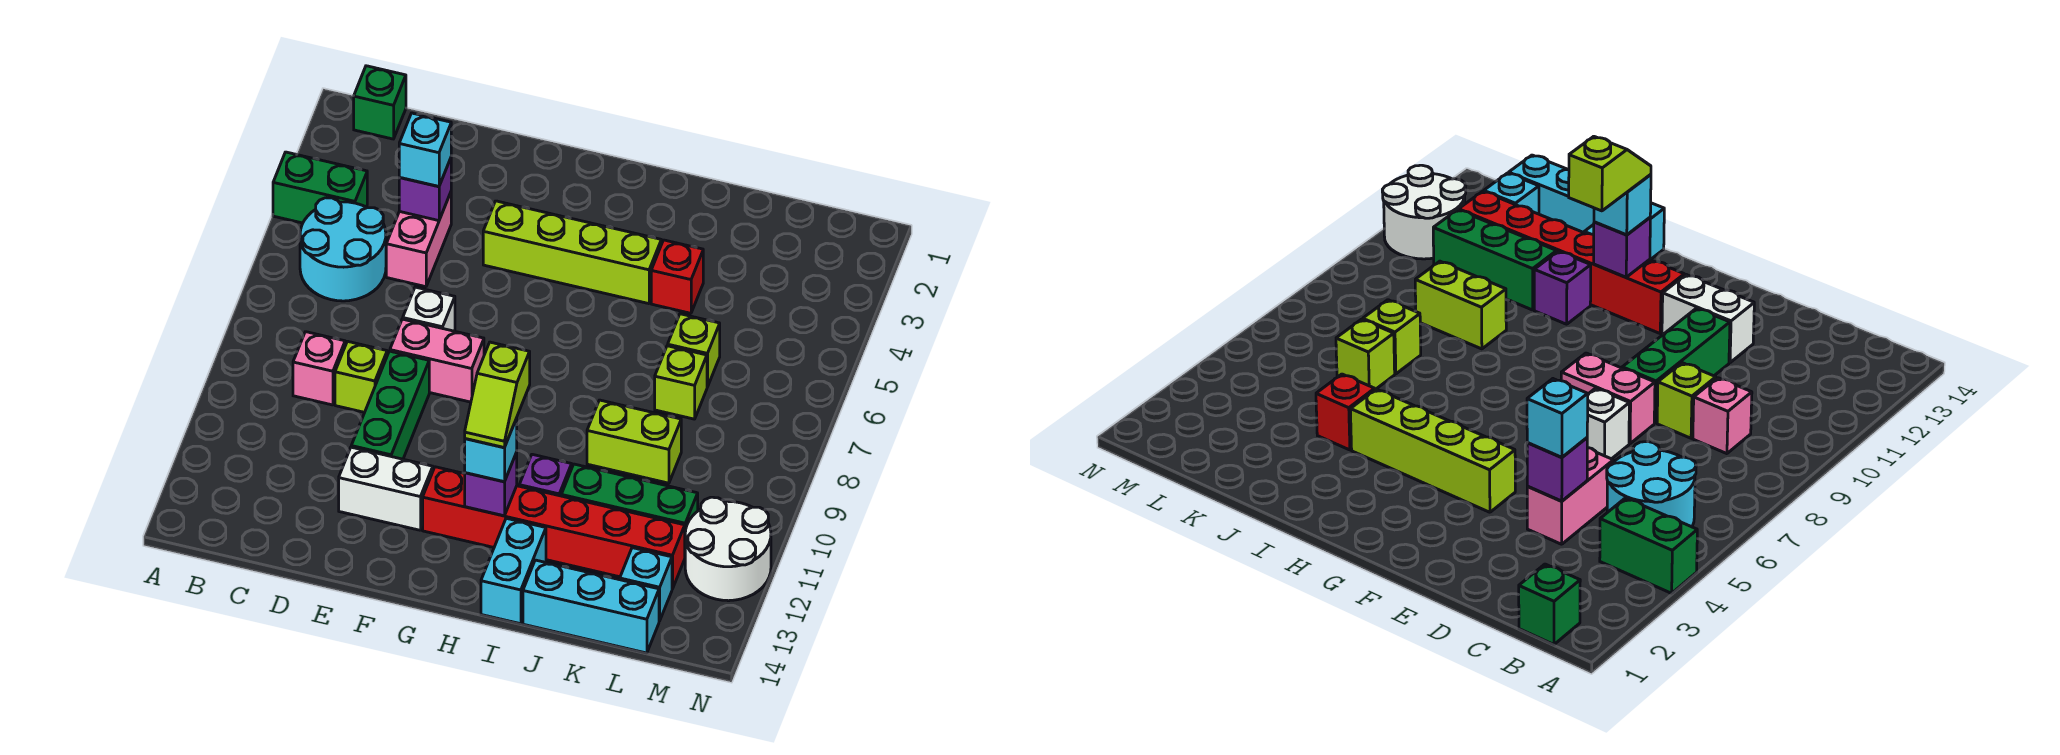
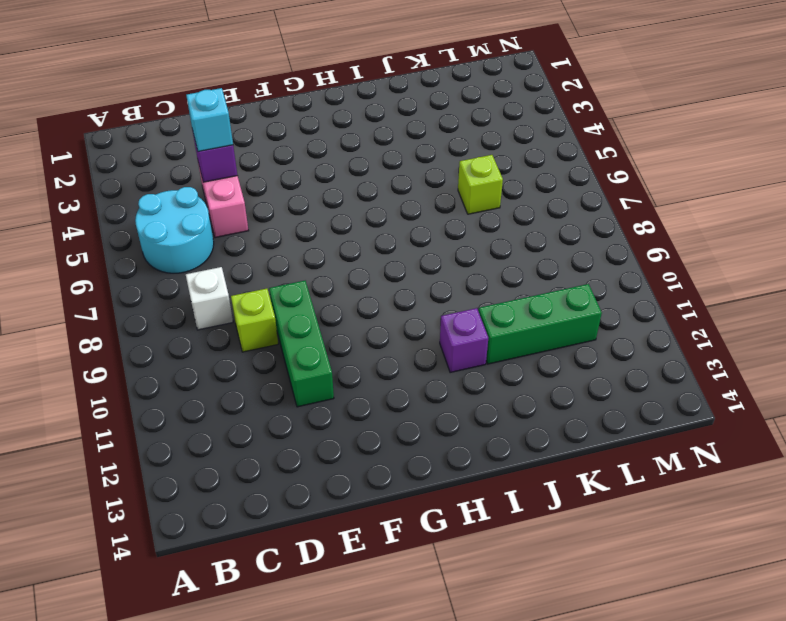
white brick C8 level 1 -> white brick E7 level 1
none -> green brick A4:B4 level 1
none -> green brick B1 level 1
none -> pink brick C9 level 1

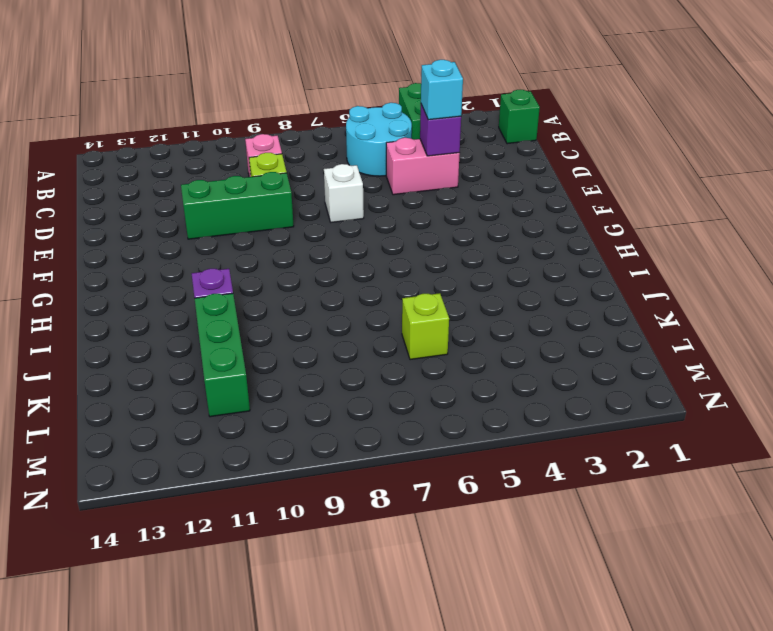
none -> pink brick E8:F8 level 1
none -> white brick E12:F12 level 1
none -> lime brick F4:I4 level 1

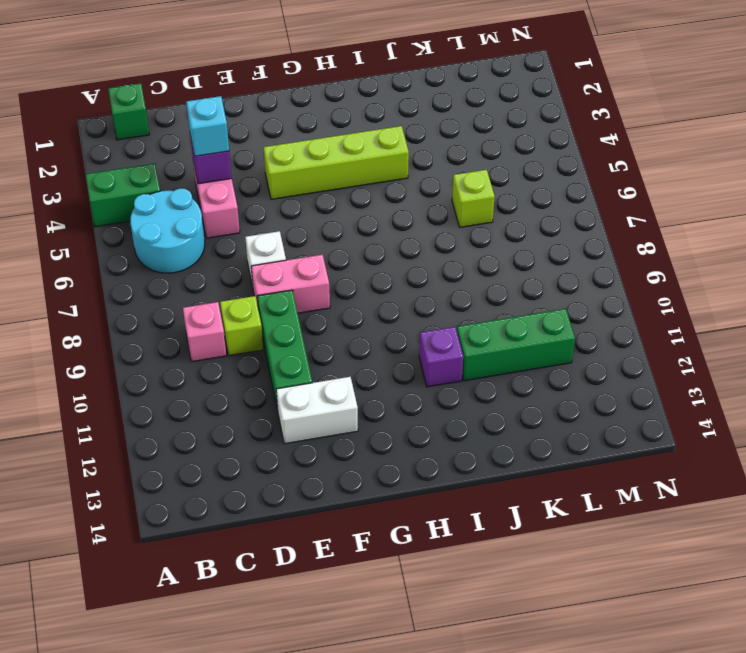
none -> red brick G12:L12 level 1
none -> cyan brick I13:I14 level 1
none -> red brick J4 level 1

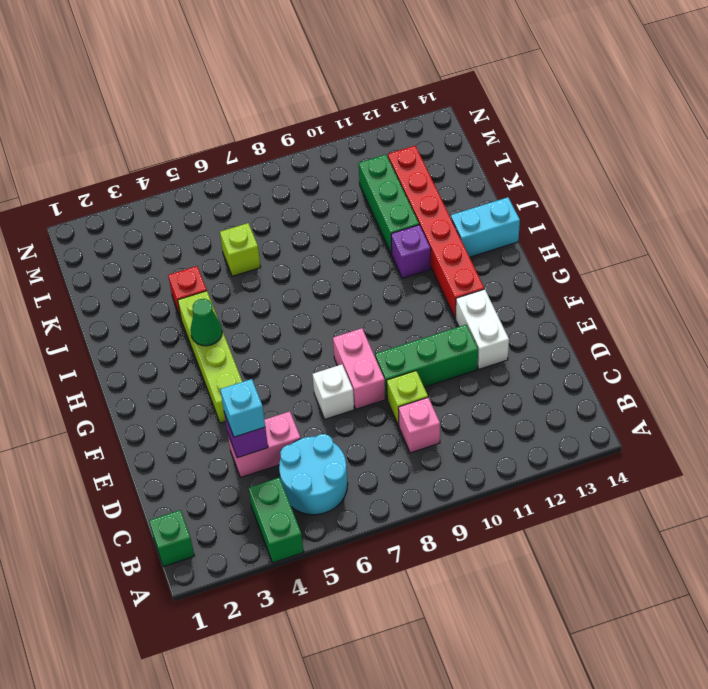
green cone H4 level 2 -> none
none -> lime brick J9:K9 level 1
none -> cyan brick J14:L14 level 1
none -> lime brick K7 level 1

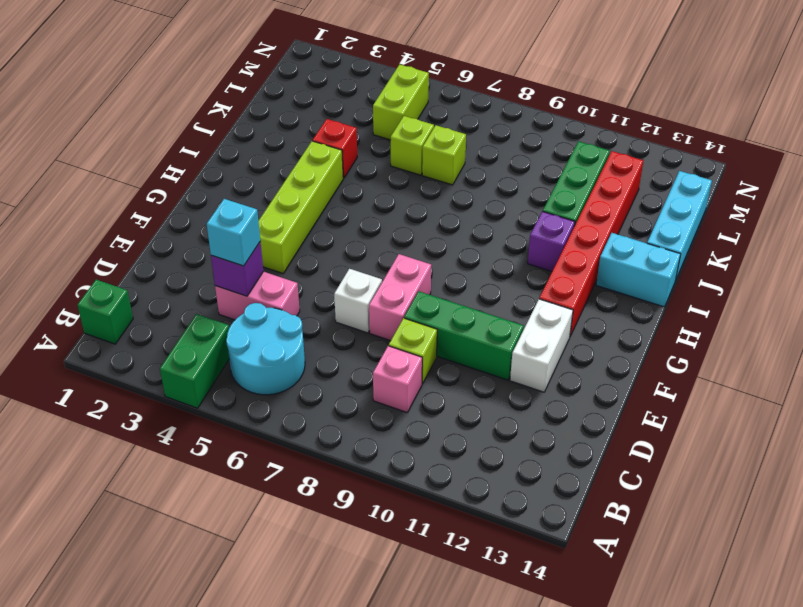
lime brick L5:M5 level 1 -> lime brick J9:K9 level 1
none -> cyan brick L13 level 1
none -> white round brick M11:N12 level 1
none -> purple brick H12 level 2

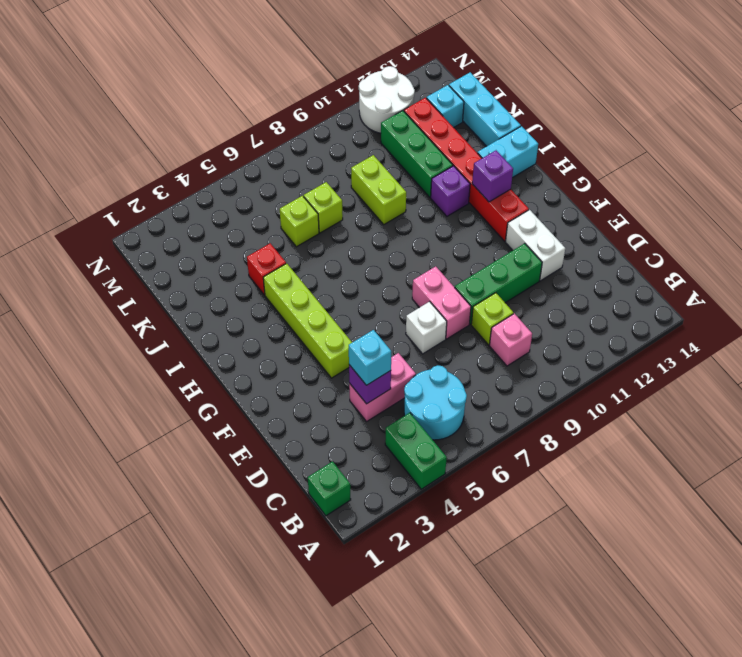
none -> cyan brick H12 level 3
none -> lime slope H11:H12 level 4 top 11

